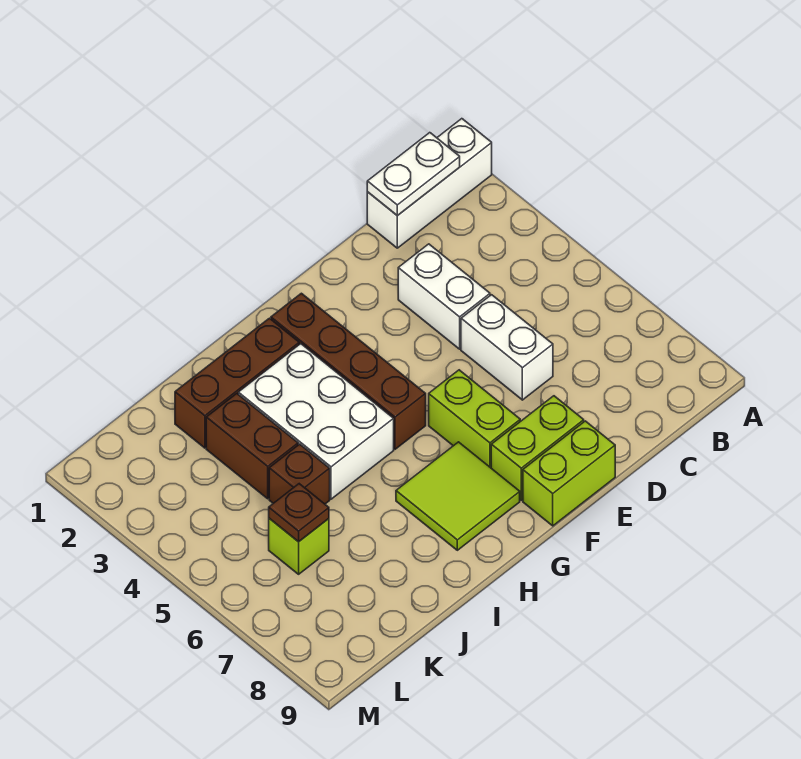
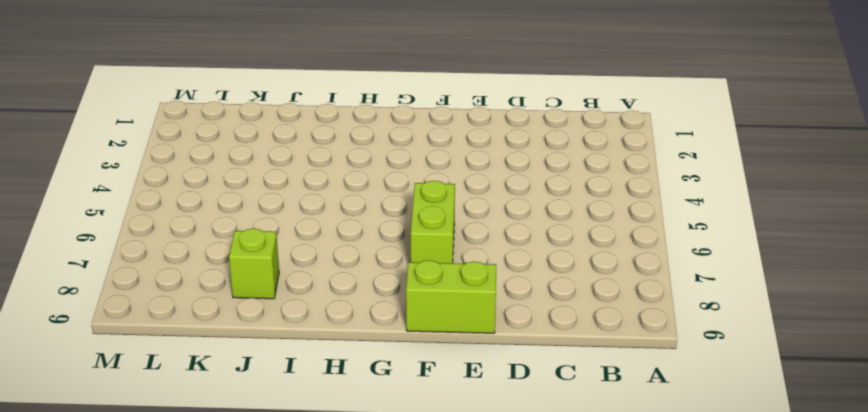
lime brick J8 level 1 -> lime brick K6 level 1
none -> white brick A1:C1 level 1
none -> white brick D3:D4 level 1
none -> white brick D5:D6 level 1

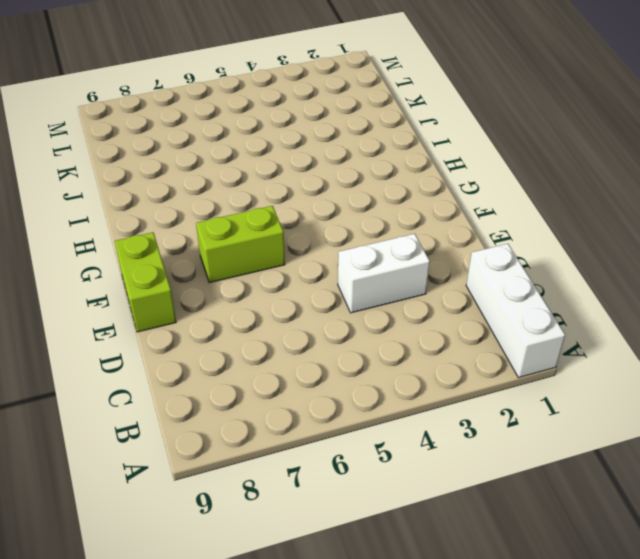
none -> white brick D5:D6 level 1
none -> lime brick E8:F8 level 1
none -> brown brick G2:G5 level 1

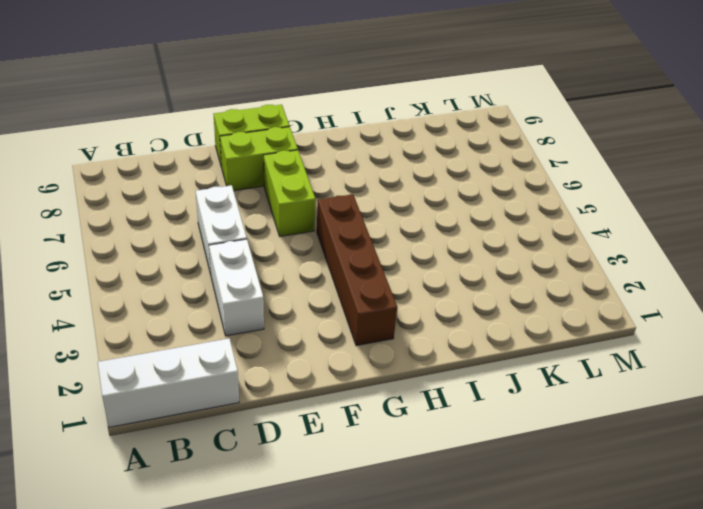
none -> lime tile G7:H8 level 1
none -> brown brick H2:J2 level 1
none -> white brick H3:I5 level 1

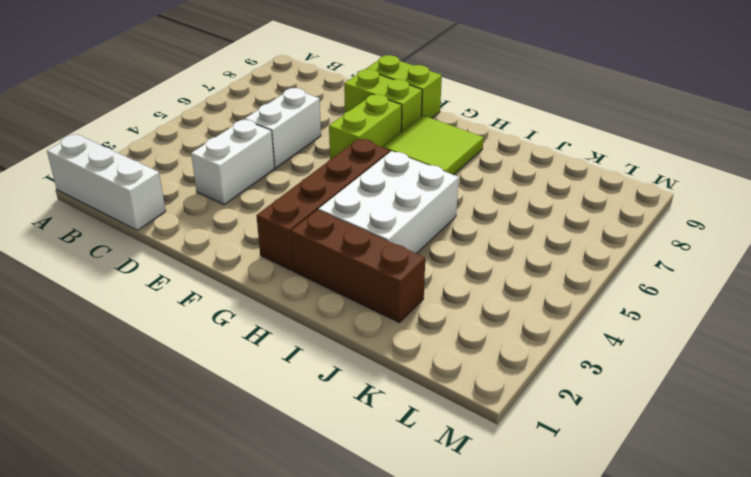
none -> brown brick J3:J4 level 1
none -> brown brick J5 level 1
none -> lime brick K6 level 1

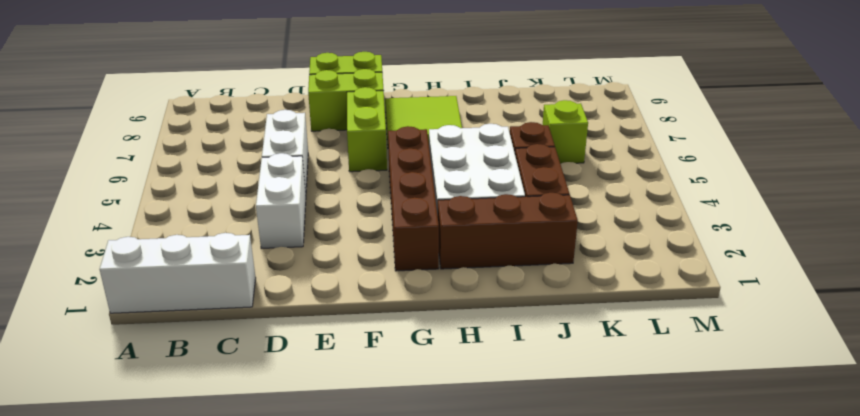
none -> white plate B1:C1 level 2
none -> brown plate K6 level 2

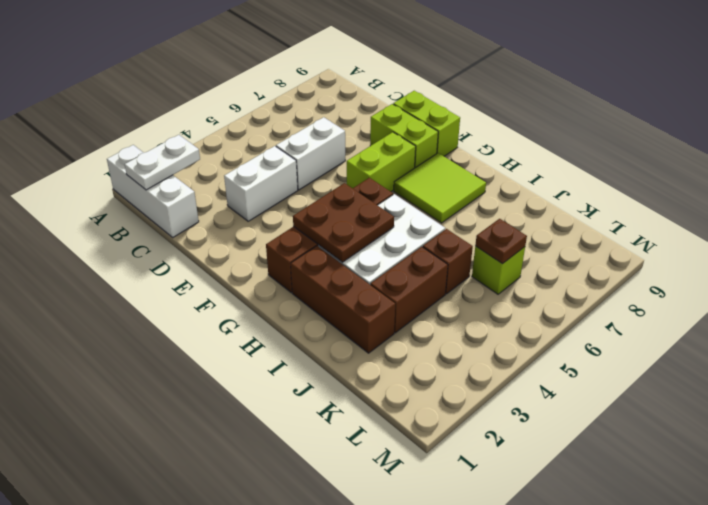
white plate B1:B2 level 2 -> white plate B1:C1 level 2
brown plate G3:H4 level 2 -> none

